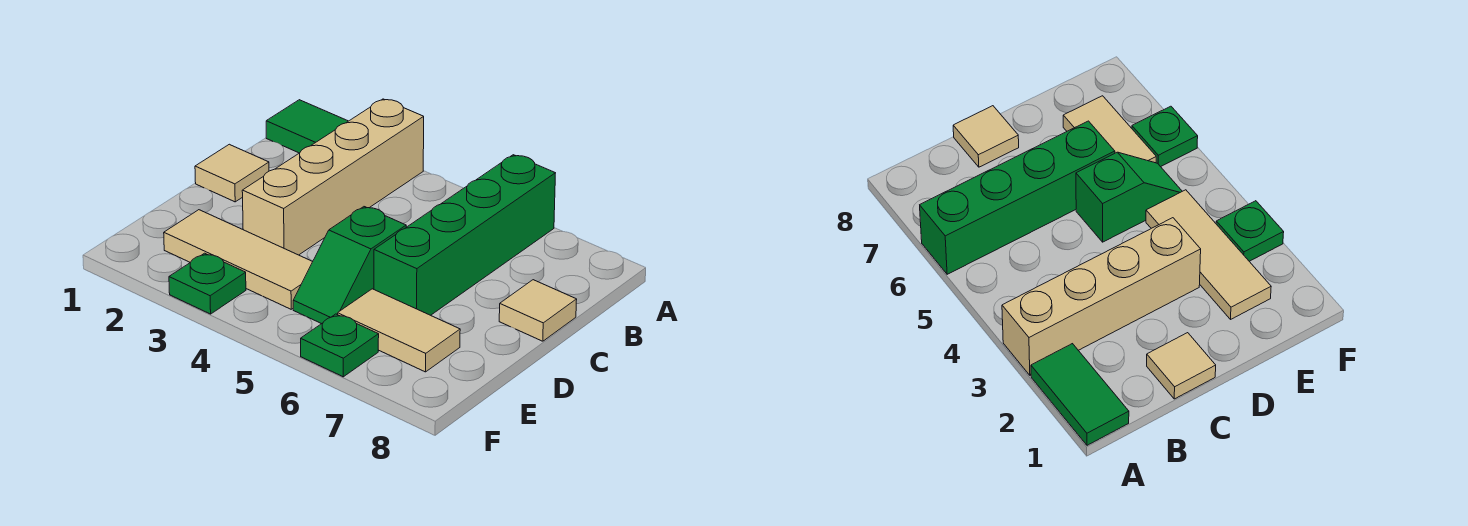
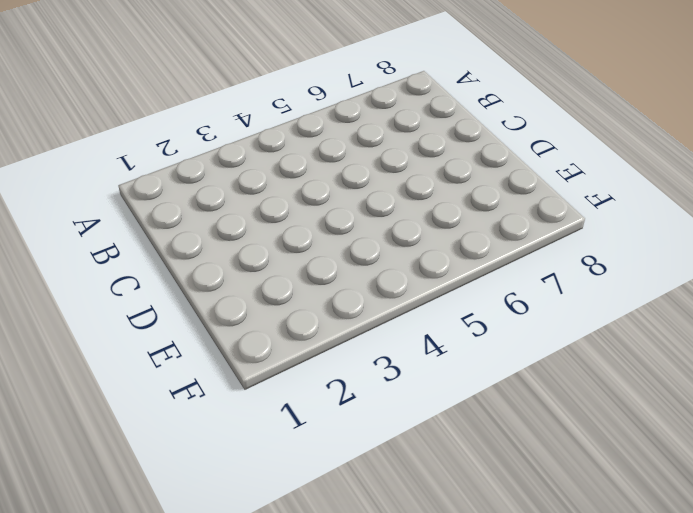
none -> green tile A1:A2 level 1
none -> tan brick A3:D3 level 1

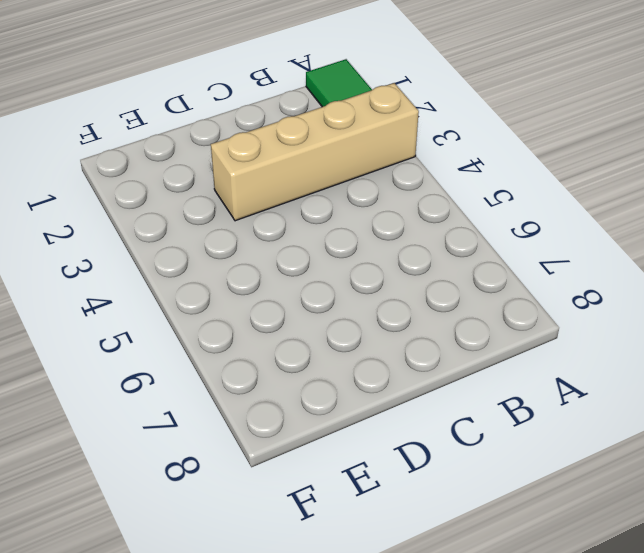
none -> green brick A6:D6 level 1
none -> tan tile C1 level 1

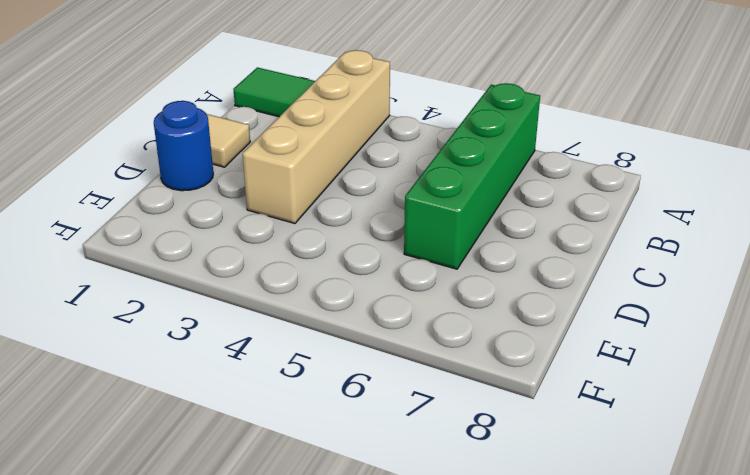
blue round brick D1 level 1 -> none
none -> tan tile C8 level 1
none -> green slope D5:E5 level 1 top D

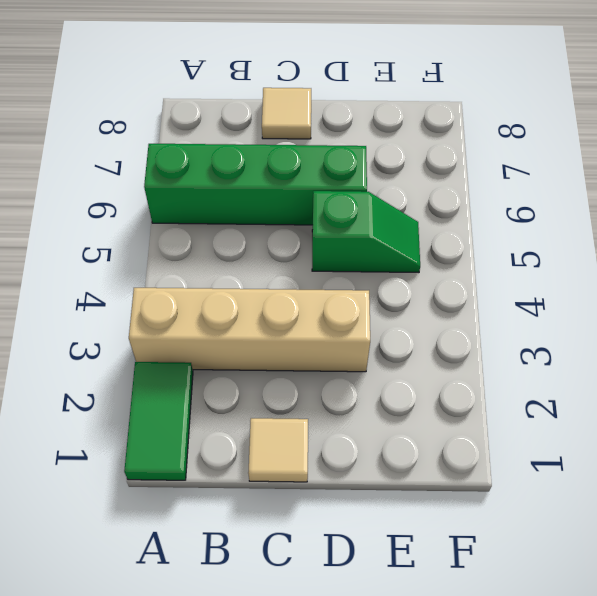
none -> tan tile E2:E4 level 1
none -> tan tile E6:E7 level 1

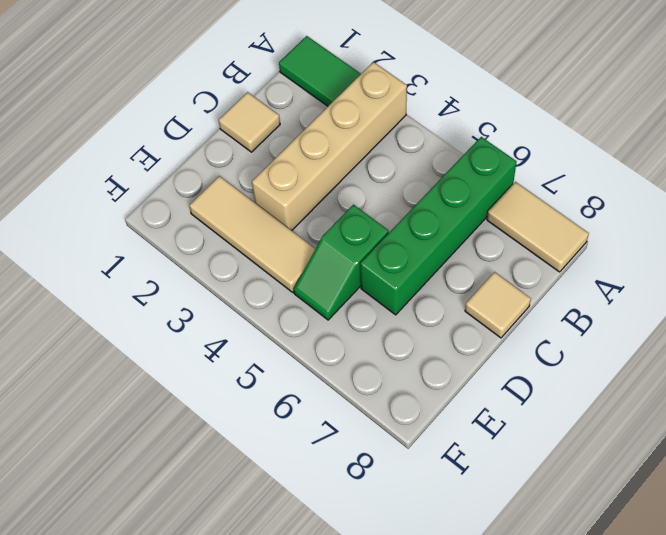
tan tile A7:A8 level 1 -> tan tile E6:E7 level 1
none -> green plate F3 level 1
none -> green plate F6 level 1

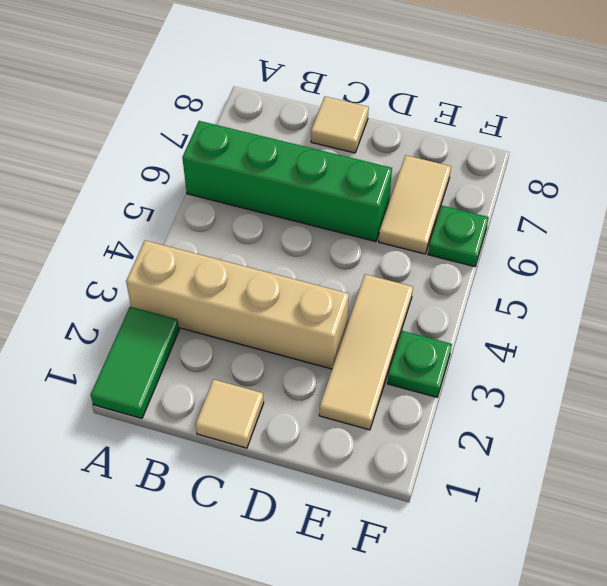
none -> green slope D5:E5 level 1 top D

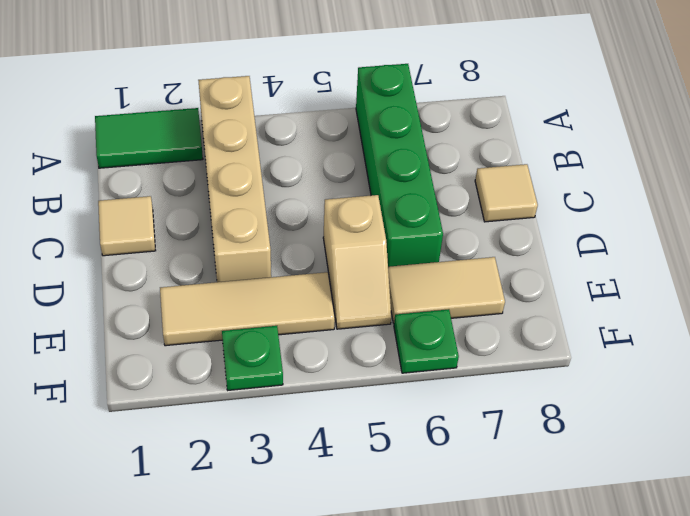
tan slope D5:E5 level 1 top D -> green slope D5:E5 level 1 top D

